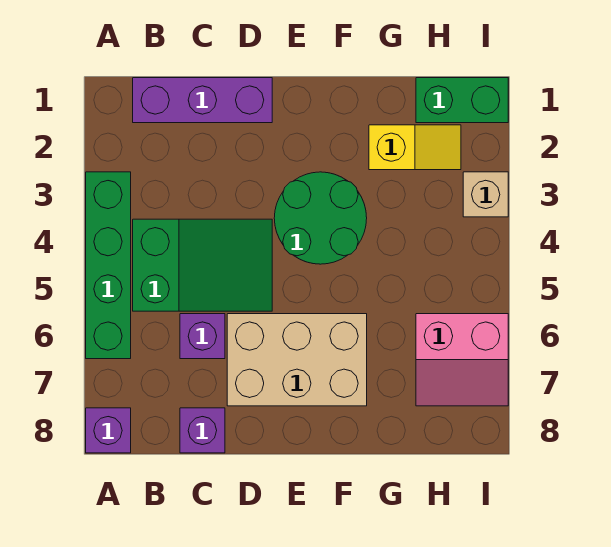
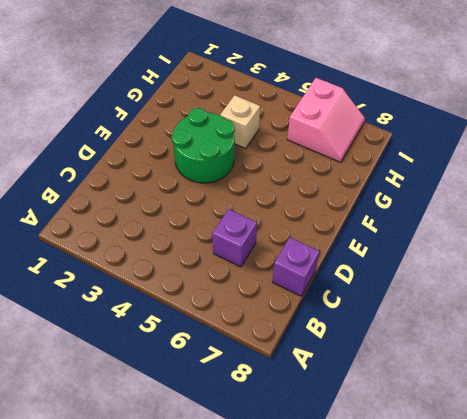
tan brick G4 level 1 -> tan brick I3 level 1
none -> green brick A3:A6 level 1
none -> purple brick A8 level 1
none -> purple brick B1:D1 level 1

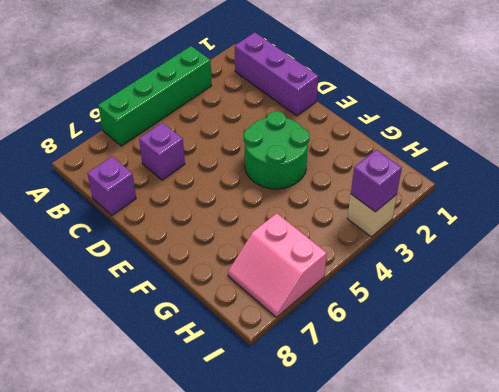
purple brick I3 level 2 -> purple brick A8 level 1
none -> green slope B4:D5 level 1 top B
none -> tan brick D6:F7 level 1
none -> yellow slope G2:H2 level 1 top G

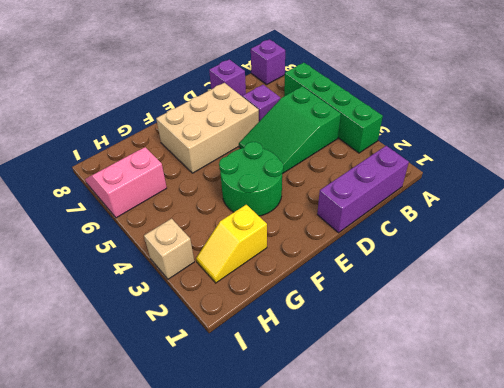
none -> green brick H1:I1 level 1

